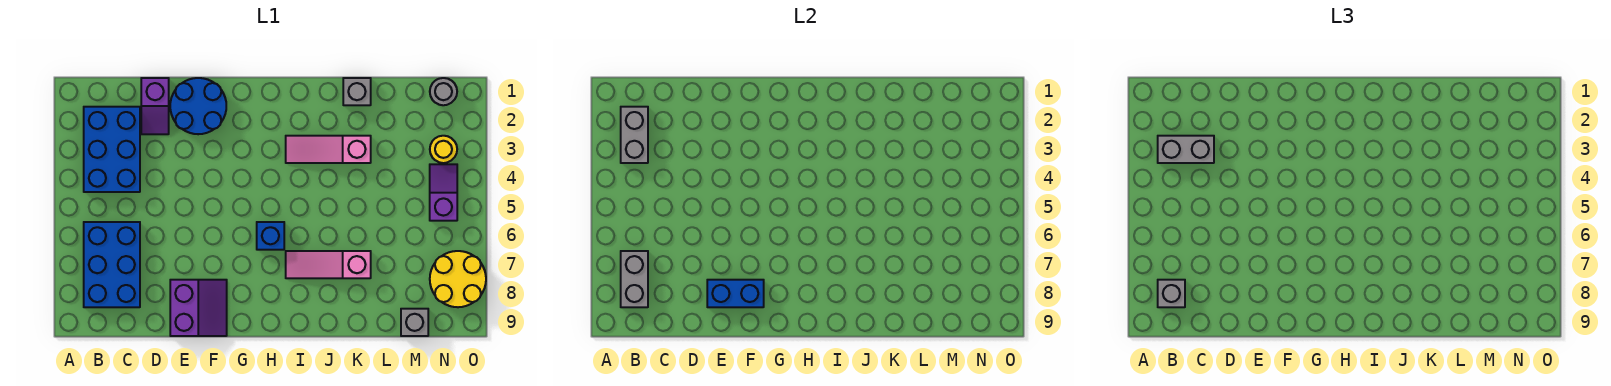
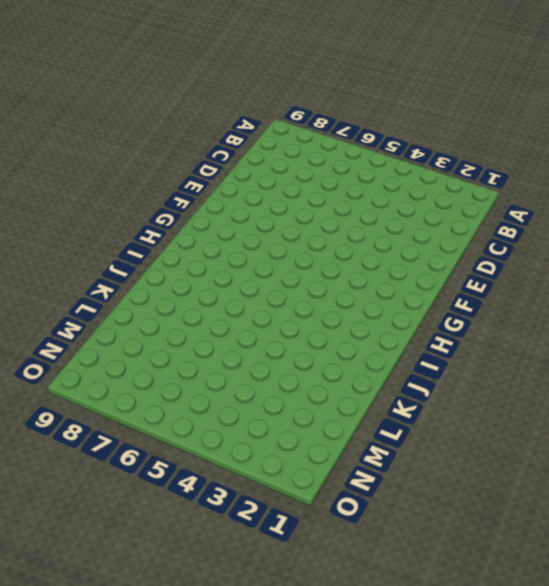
none -> blue brick B2:C4 level 1
none -> blue brick B6:C8 level 1
none -> purple slope D1:D2 level 1 top 1

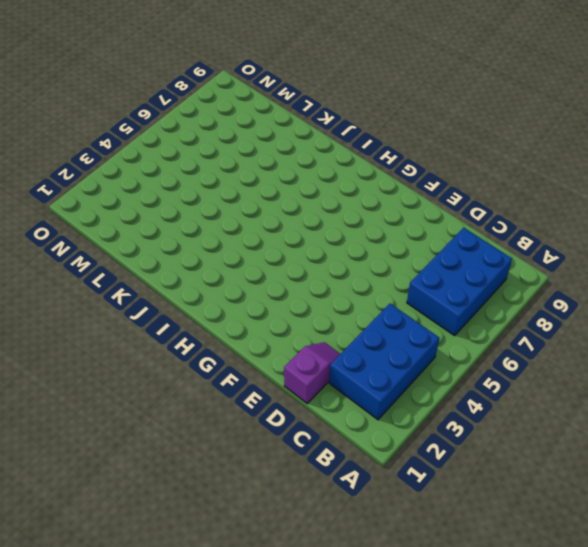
none -> blue round brick E1:F2 level 1
none -> purple slope E8:F9 level 1 top E
none -> blue brick H6 level 1

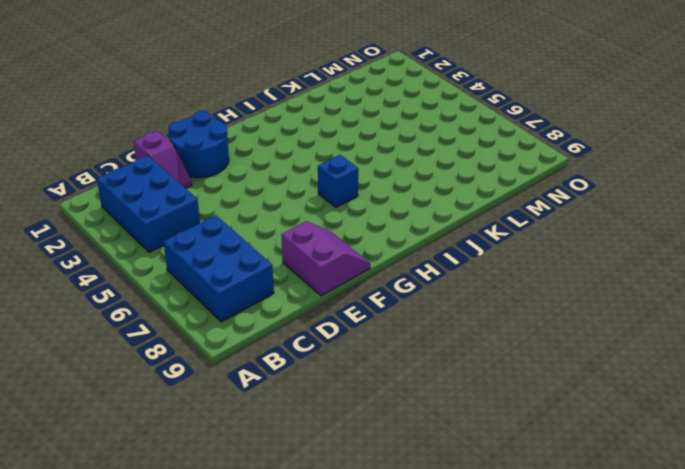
none -> pink slope I3:K3 level 1 top K
none -> pink slope I7:K7 level 1 top K
none -> grey brick K1 level 1

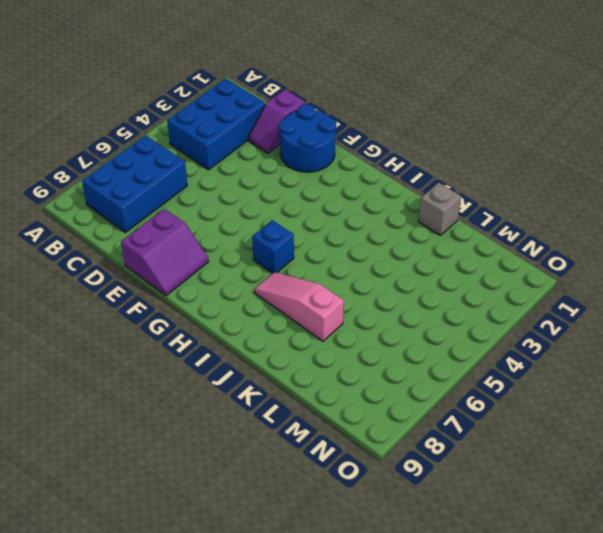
none -> pink slope I3:K3 level 1 top K
none -> grey brick M9 level 1
none -> grey round brick N1 level 1

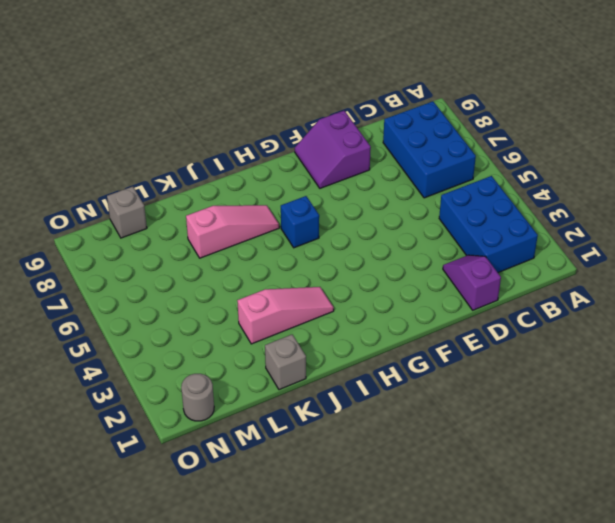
none -> blue round brick E1:F2 level 1
none -> yellow round brick N3 level 1
none -> purple slope N4:N5 level 1 top 5

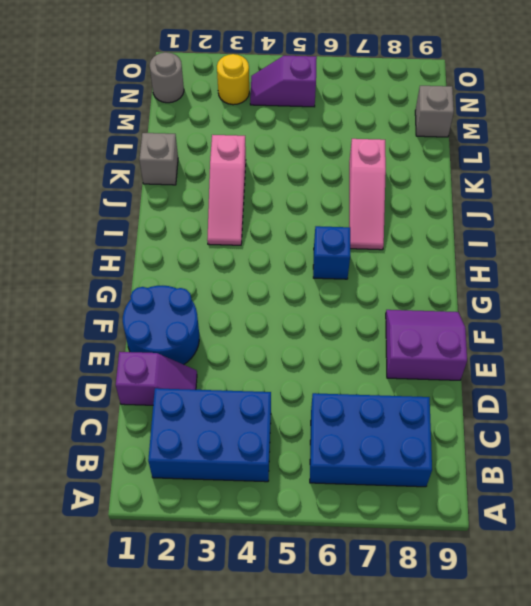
none -> yellow round brick N7:O8 level 1
none -> grey brick B2:B3 level 2
none -> grey brick B7:B8 level 2

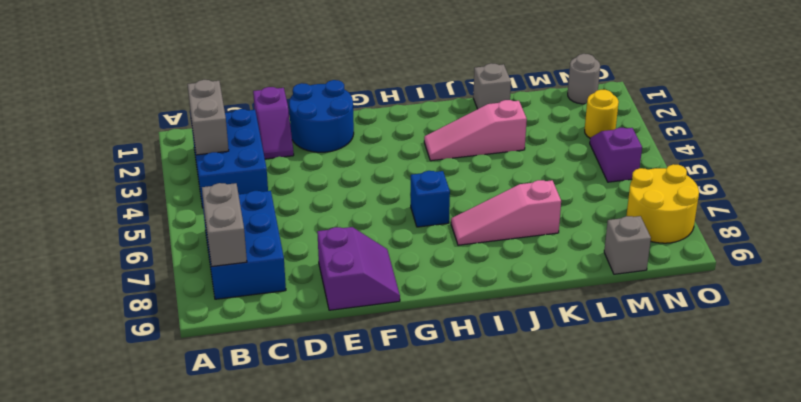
none -> blue brick E8:F8 level 2
none -> grey brick B3:C3 level 3
none -> grey brick B8 level 3

